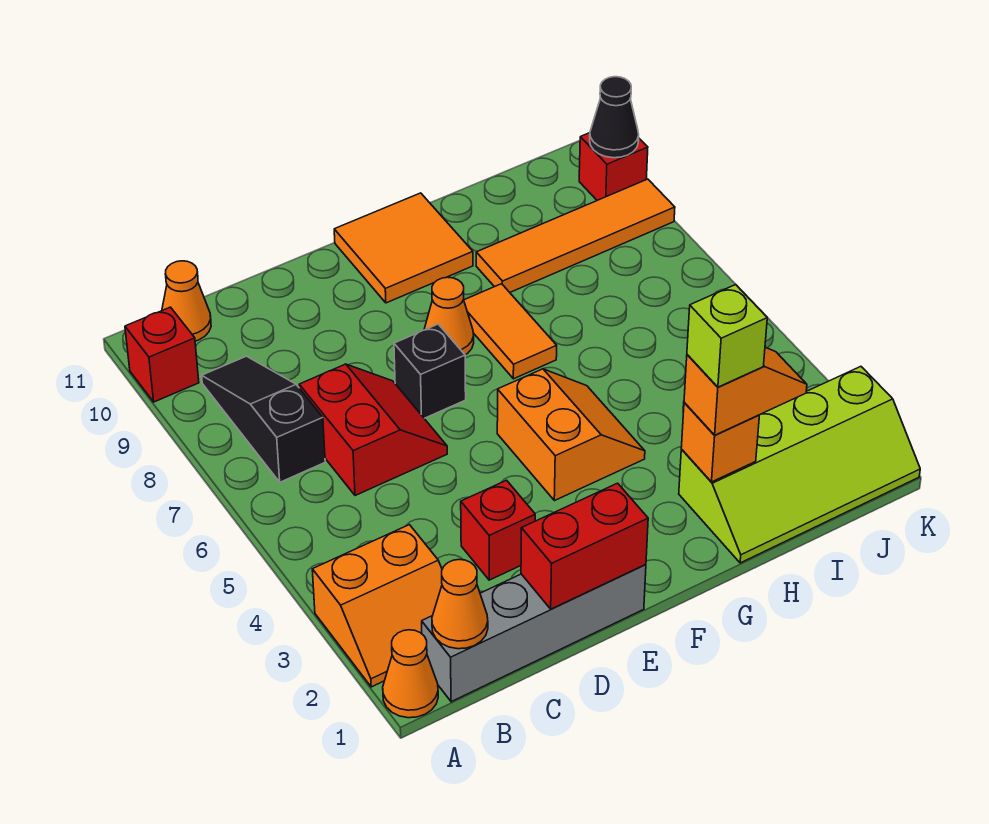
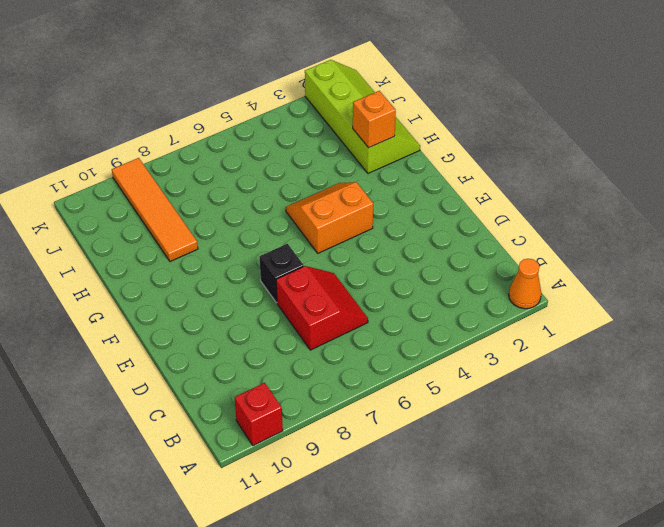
red slope C6:D7 level 1 top 7 -> red slope C6:D7 level 1 top C
none -> orange slope A2:B3 level 1 top 3
none -> grey brick B1:E1 level 1
none -> black slope B7:B9 level 1 top 7

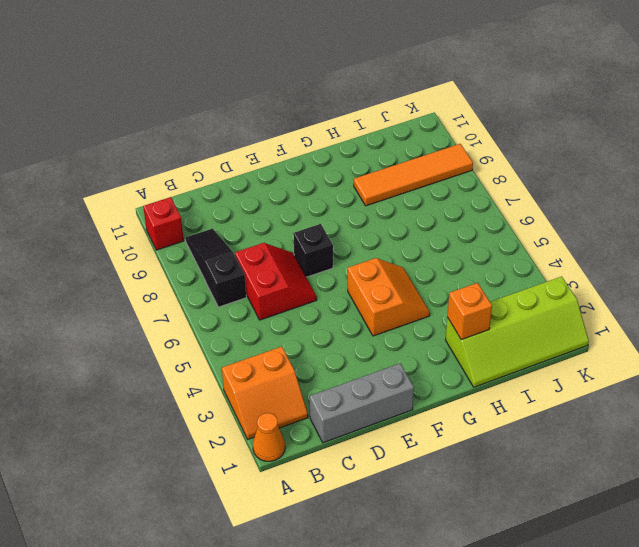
grey brick C1:E1 level 1 -> grey brick B1:E1 level 1
none -> orange cone B11 level 1
none -> red brick D3 level 1
none -> orange cone F8 level 1

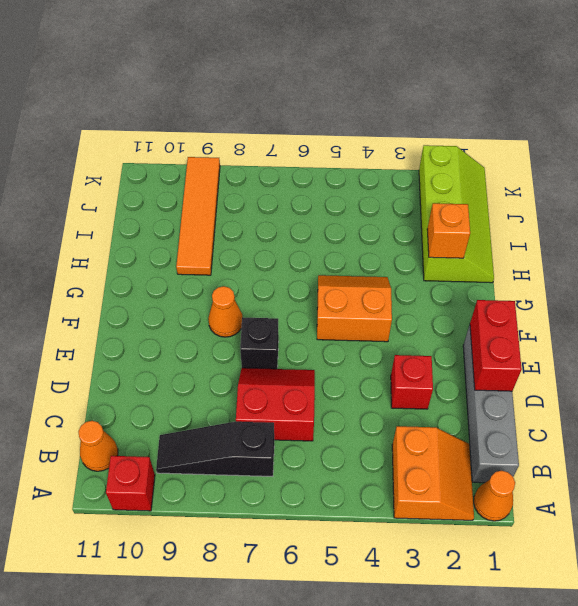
none -> orange tile F10:G11 level 1
none -> orange tile G7:G8 level 1
none -> red brick K10 level 1

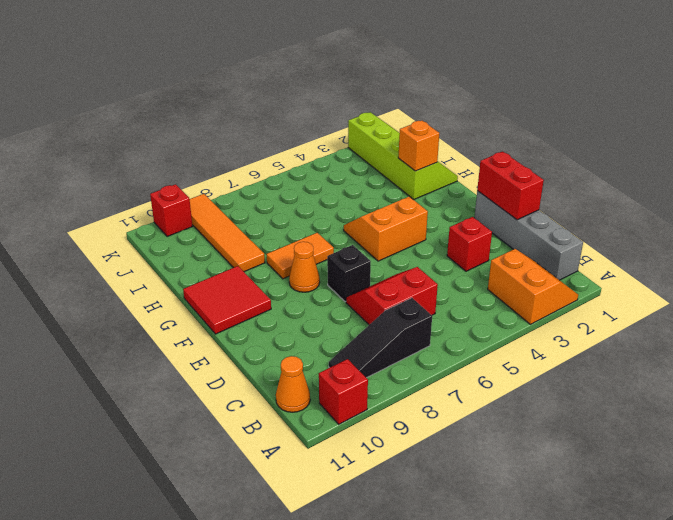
red tile F10:G11 level 1 -> orange tile F10:G11 level 1
none -> orange cone A1 level 1
none -> orange cone B1 level 2
none -> black cone K10 level 2

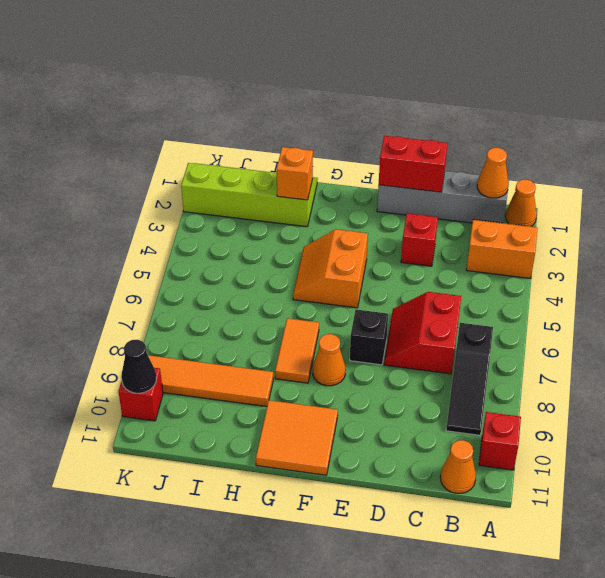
none -> orange slope H2:I2 level 3 top H
none -> lime brick H2 level 4

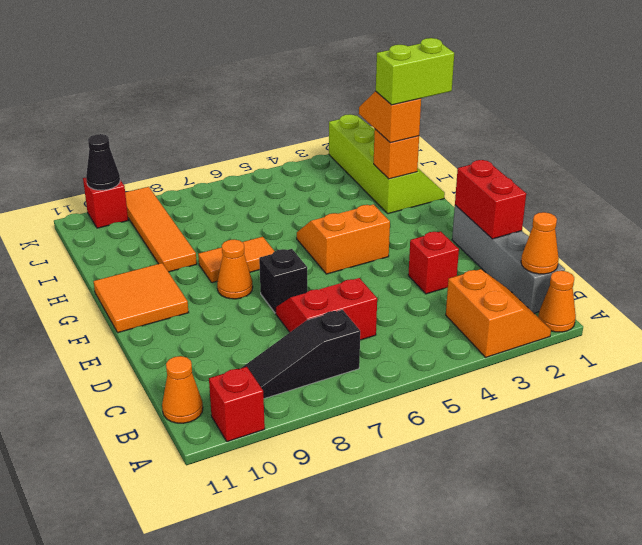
lime brick H1:H2 level 4 -> lime brick H2 level 4

